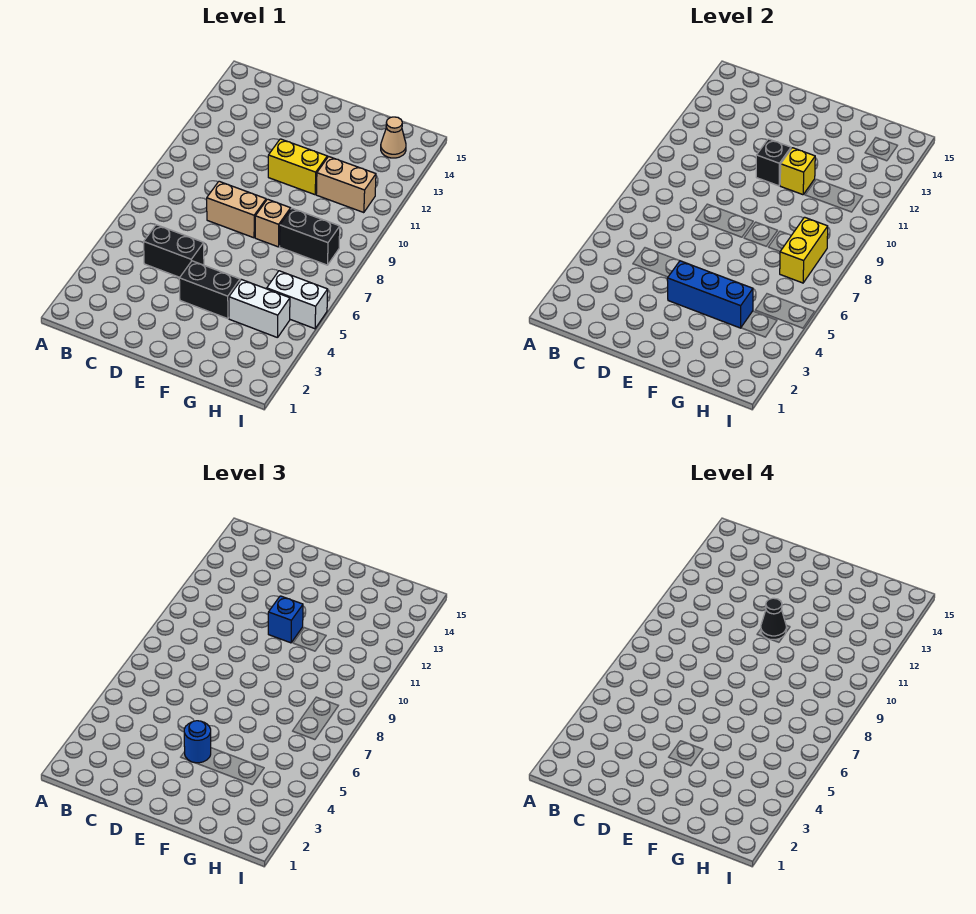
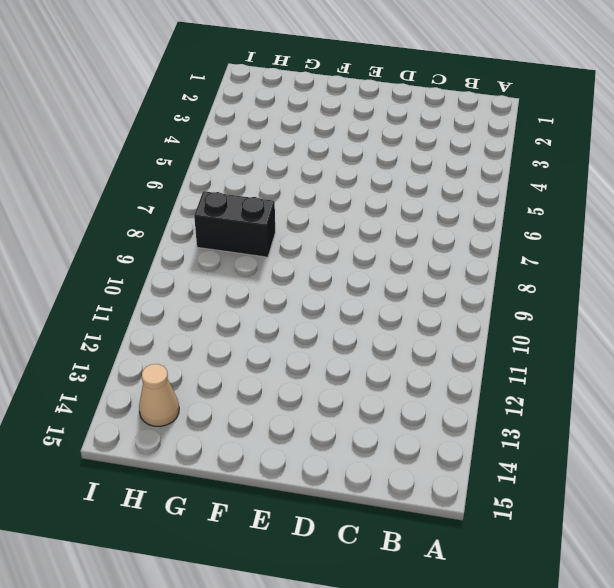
none -> black brick C5:D5 level 1
none -> tan brick D8:E8 level 1
none -> black brick E4:F4 level 1

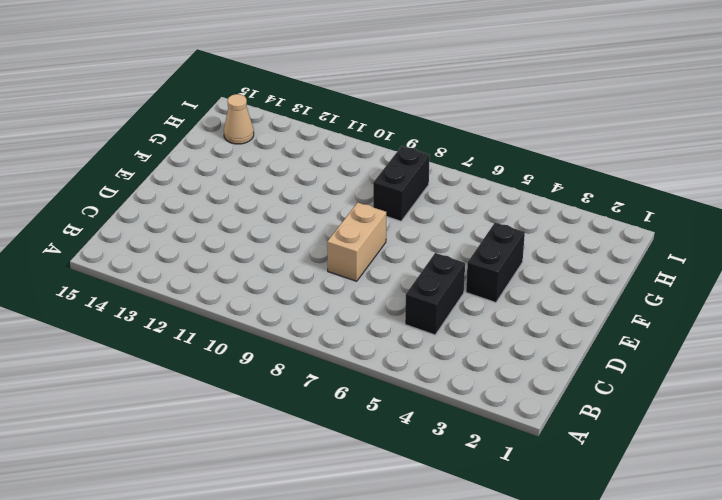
none -> yellow brick E11:F11 level 1
none -> tan brick F8 level 1
none -> white brick G4:H4 level 1

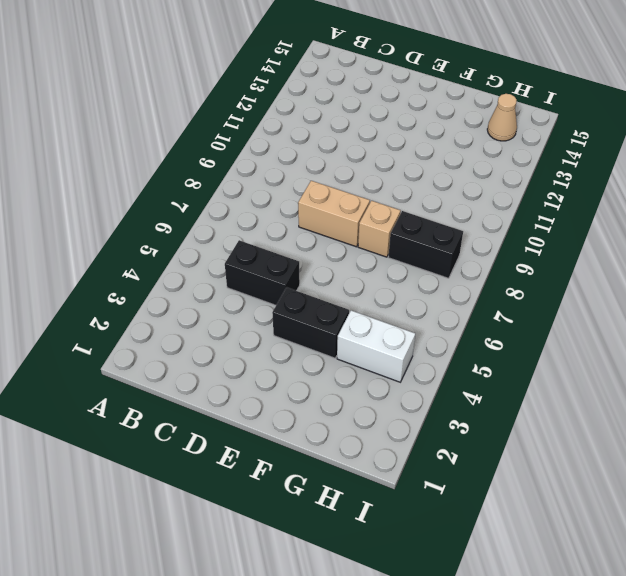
none -> yellow brick E11:F11 level 1
none -> tan brick G11:H11 level 1
none -> white brick H5:I5 level 1

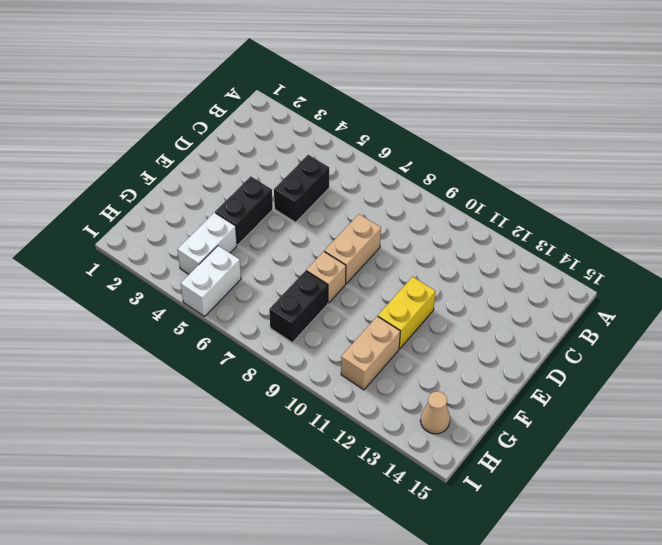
none -> blue brick E4:G4 level 2
none -> black brick E11 level 2
none -> yellow brick F11 level 2

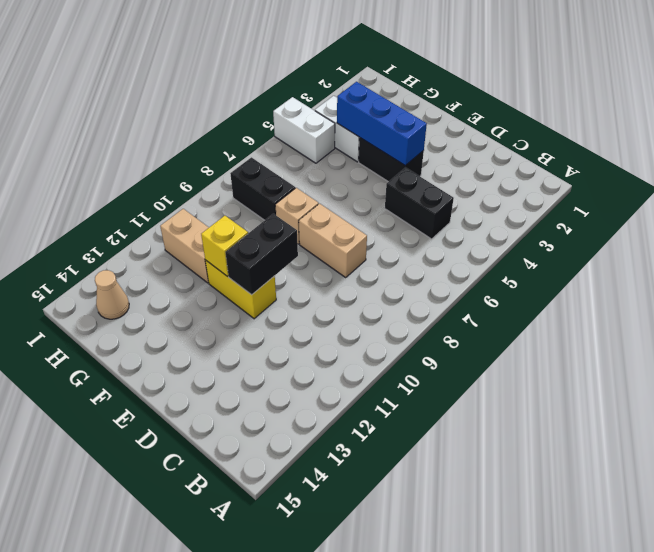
black brick E10:E11 level 2 -> black brick E11 level 2
none -> yellow brick H7:H8 level 2
none -> blue round brick E4 level 3
none -> blue brick E11 level 3

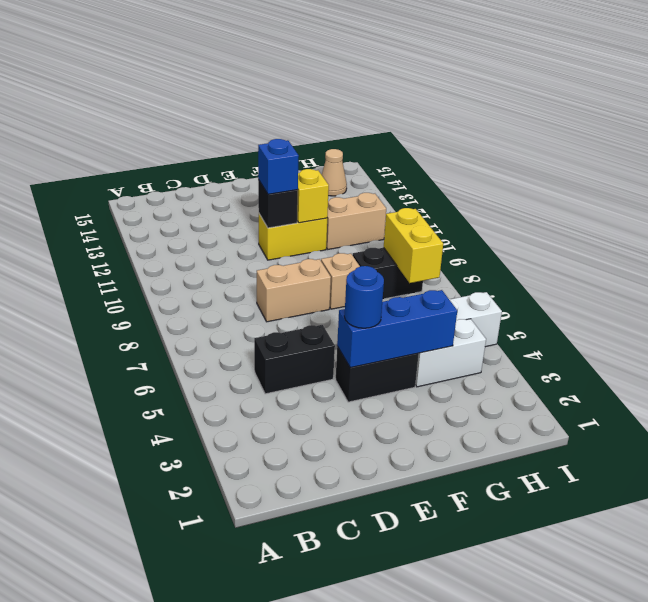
none -> black cone E11 level 4

